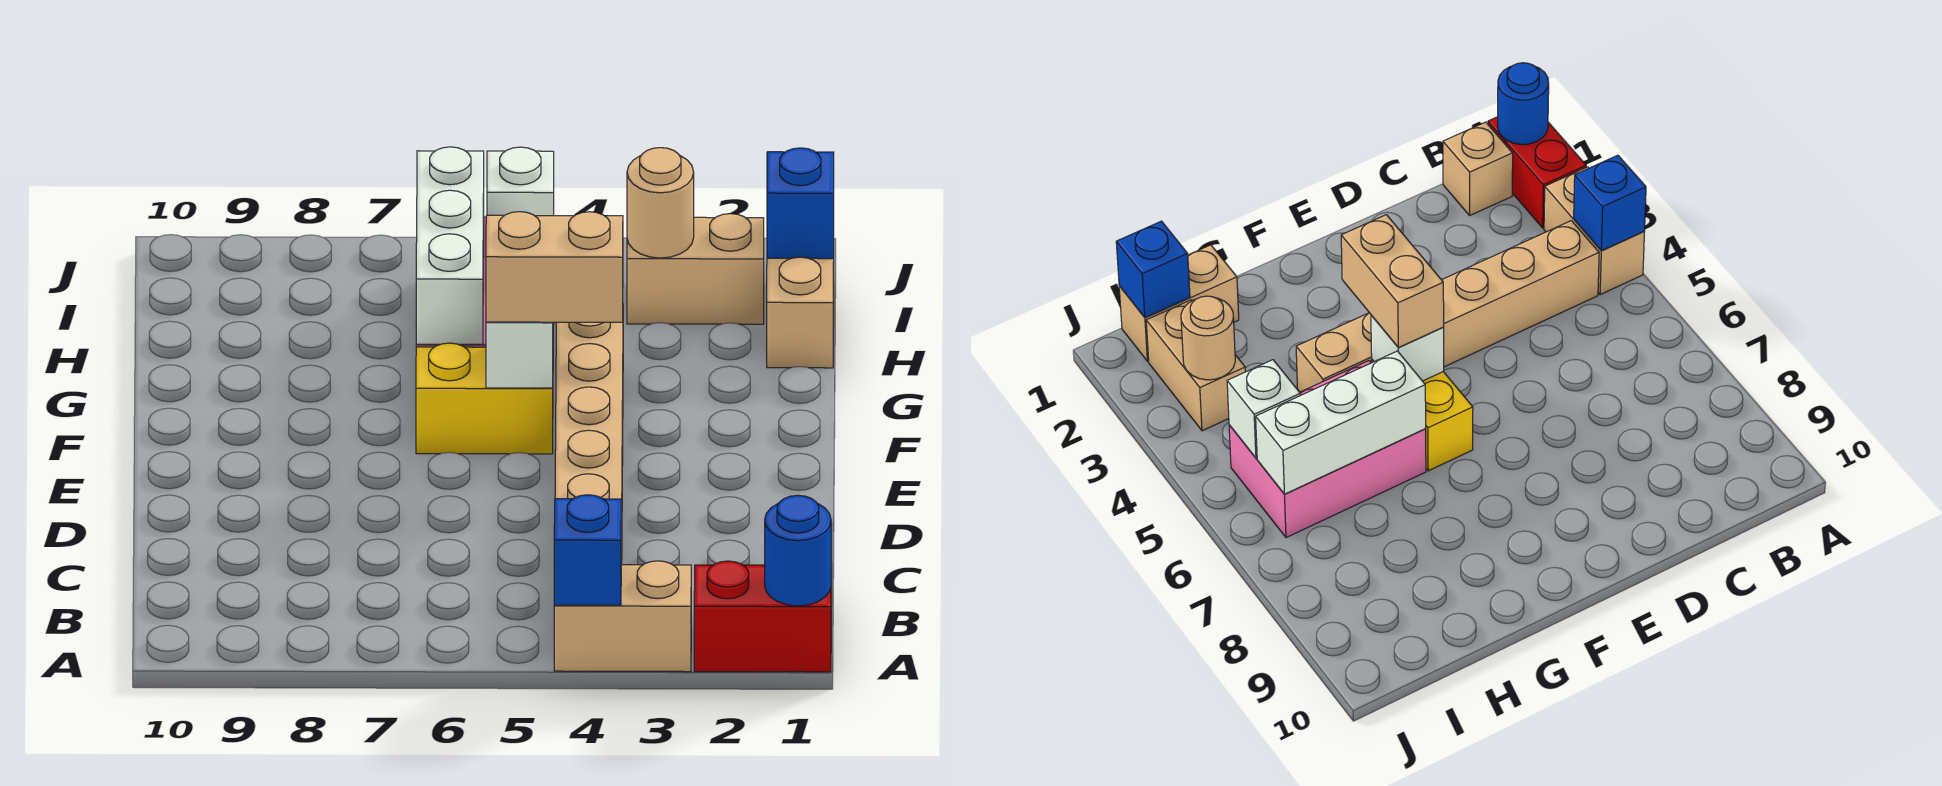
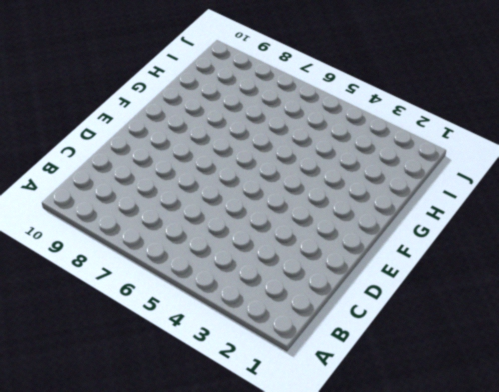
none -> red brick A1:A2 level 1
none -> tan brick A3:A4 level 1
none -> tan brick B1 level 1

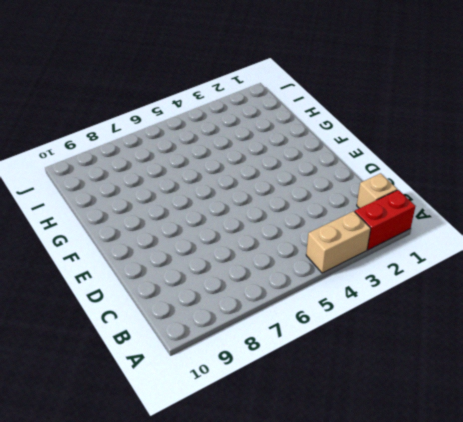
none -> tan brick B4:G4 level 1
none -> yellow brick F5:F6 level 1
none -> pink brick G5:I6 level 1

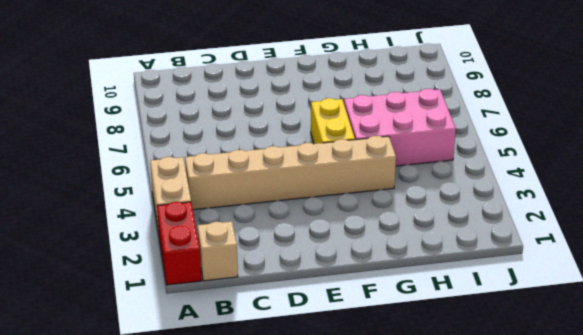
none -> tan brick H1:I1 level 1
none -> tan brick I2:I3 level 1
none -> blue round brick A1 level 2

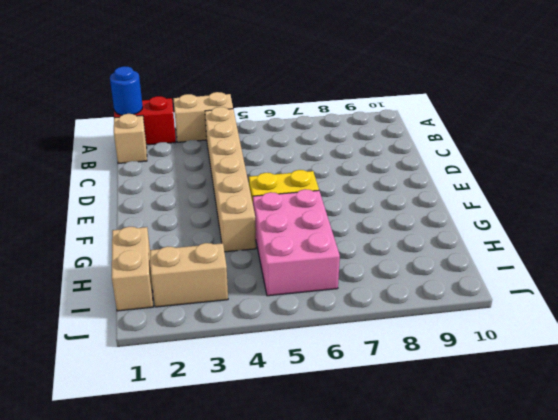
none -> blue brick A4 level 2
none -> white brick F5 level 2
none -> white brick G6:I6 level 2

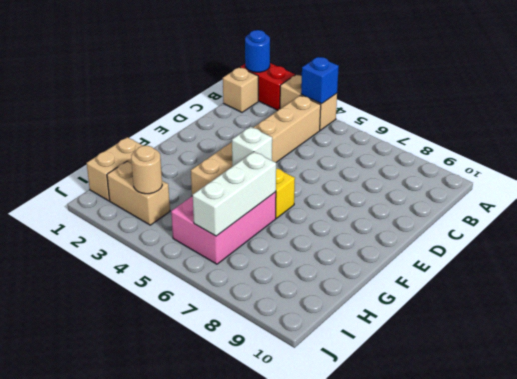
none -> blue brick I1 level 2
none -> white brick I5 level 2
none -> tan brick F4:F5 level 3

